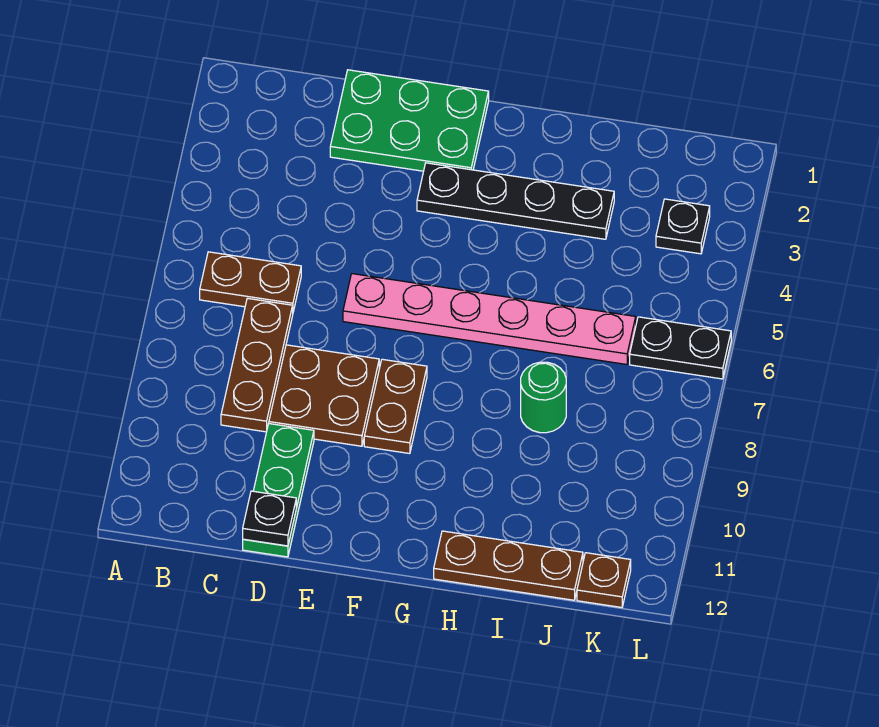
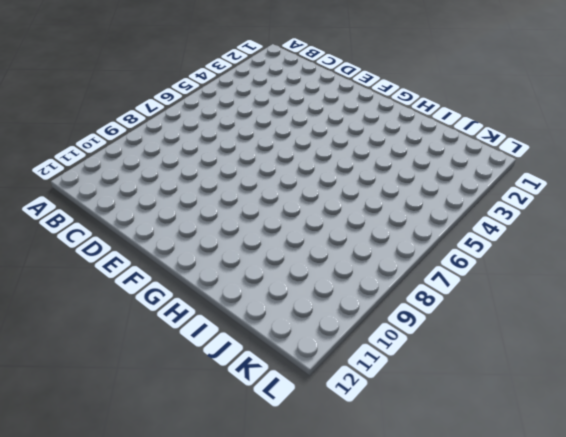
none -> brown plate B6:C6 level 1
none -> brown plate C7:C9 level 1
none -> green plate D1:F2 level 1

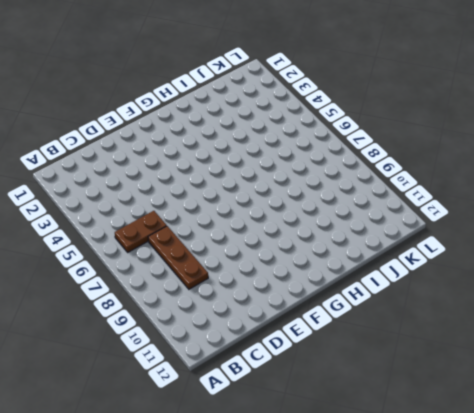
none -> green plate D1:F2 level 1
none -> brown plate D8:E9 level 1
none -> green plate D10:D12 level 1

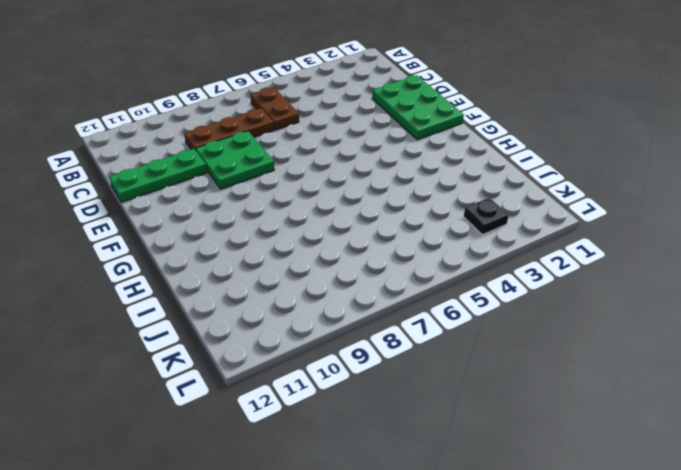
green plate D8:E9 level 1 -> brown plate D8:E9 level 1
none -> pink plate E6:J6 level 1
none -> black plate F3:I3 level 1
none -> brown plate F8:F9 level 1

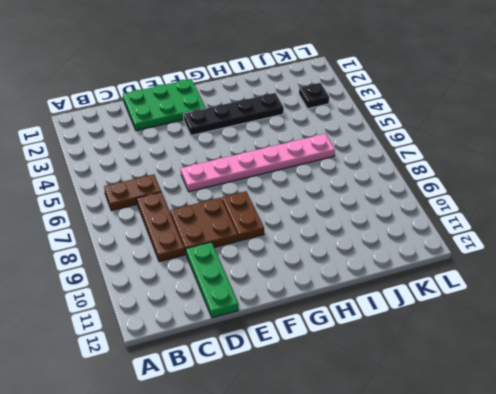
none -> brown plate H12:J12 level 1
none -> green round brick I8 level 1
none -> black plate K6:L6 level 1

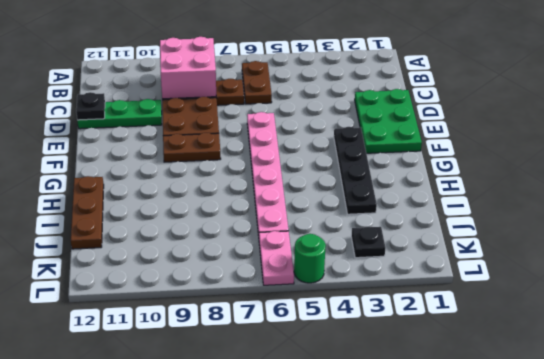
pink brick B8:C9 level 2 -> none
pink plate K6:L6 level 1 -> black plate K6:L6 level 1
green round brick L5 level 1 -> green round brick I8 level 1
none -> brown plate K12 level 1

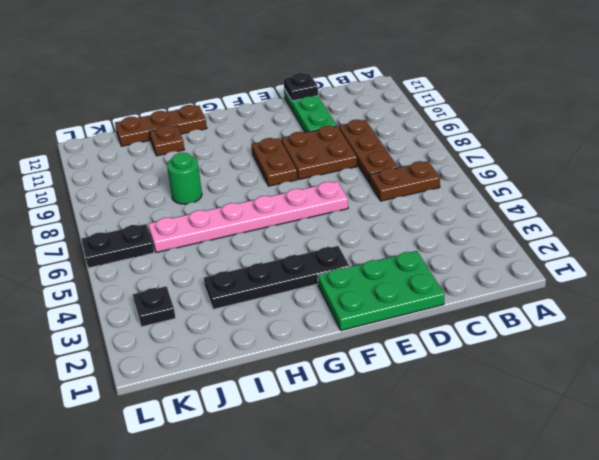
brown plate I11 level 1 -> brown plate K12 level 1

